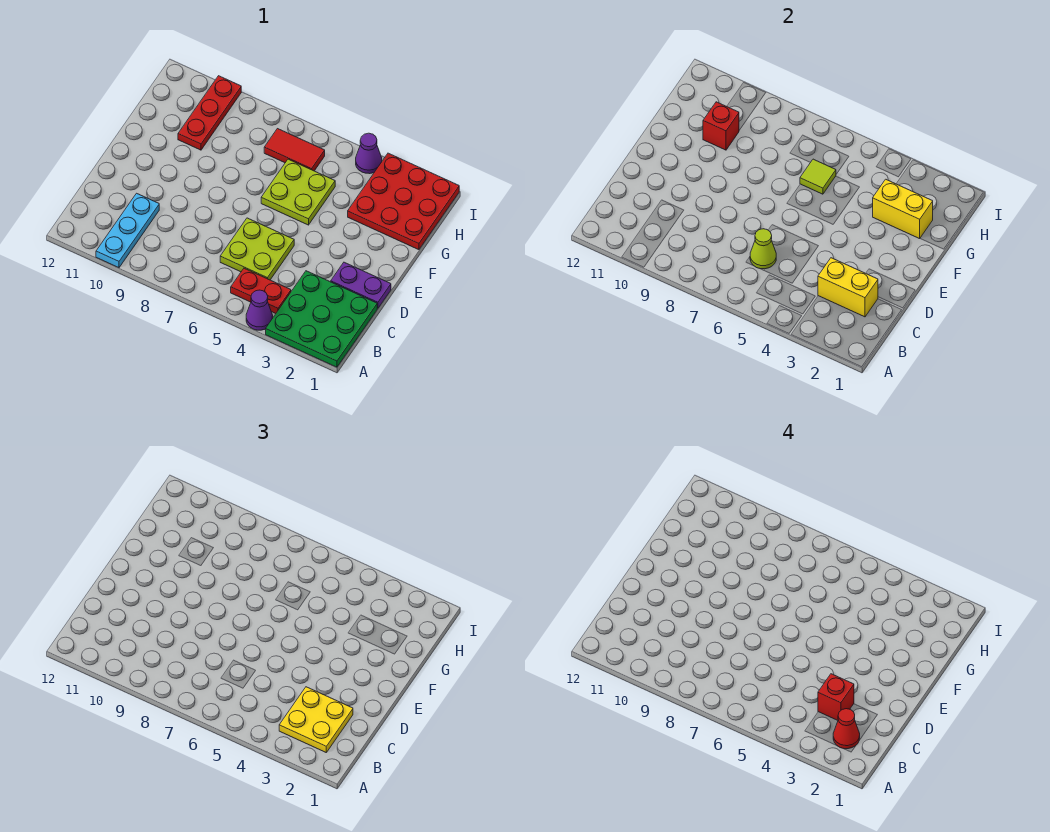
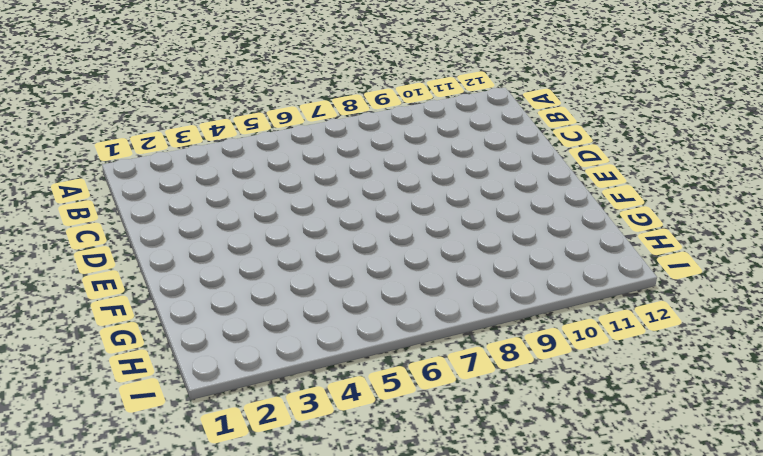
none -> green plate A1:C3 level 1
none -> purple cone A4 level 1
none -> cyan plate A10:C10 level 1

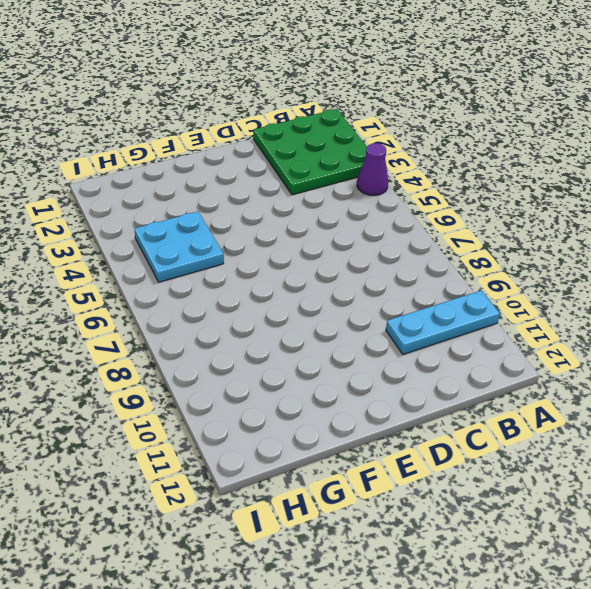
cyan plate G4:H5 level 1 -> lime plate F5:G6 level 1
none -> red plate B4:B5 level 1
none -> lime plate C5:D6 level 1
none -> purple plate D1:D2 level 1

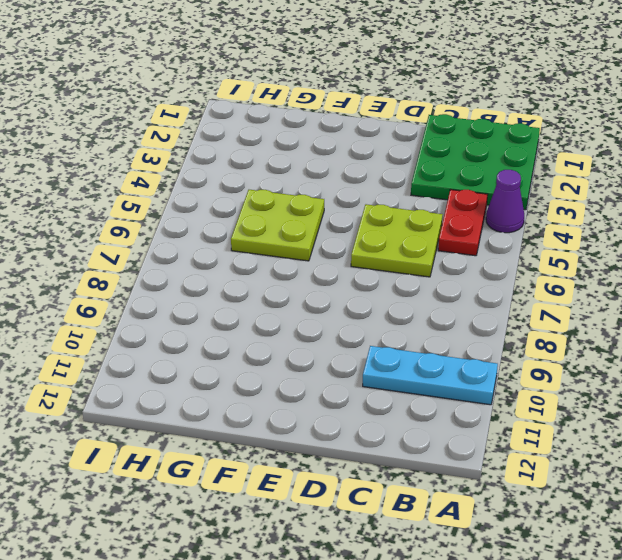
none -> purple plate D1:D2 level 1
none -> red plate G1:I3 level 1
none -> red plate G10:I10 level 1

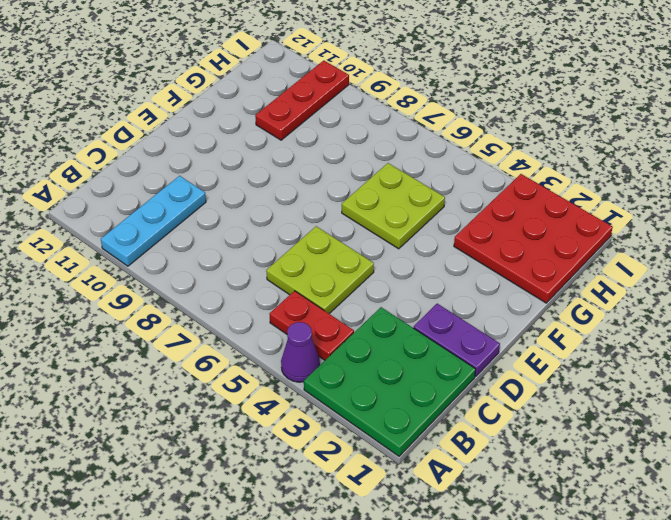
none -> red tile H6:H7 level 1
none -> purple cone I4 level 1
none -> yellow brick C2:C3 level 2

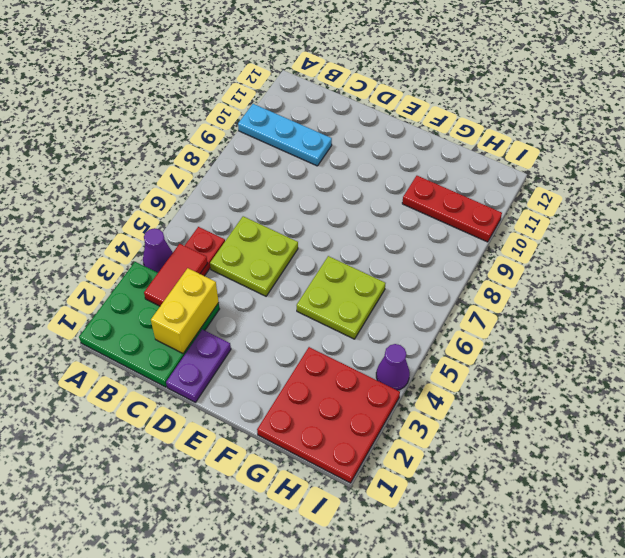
red tile B3:B4 level 2 -> red tile H6:H7 level 1
none -> lime cone C6 level 2
none -> yellow brick G2:G3 level 2
none -> lime tile G6 level 2

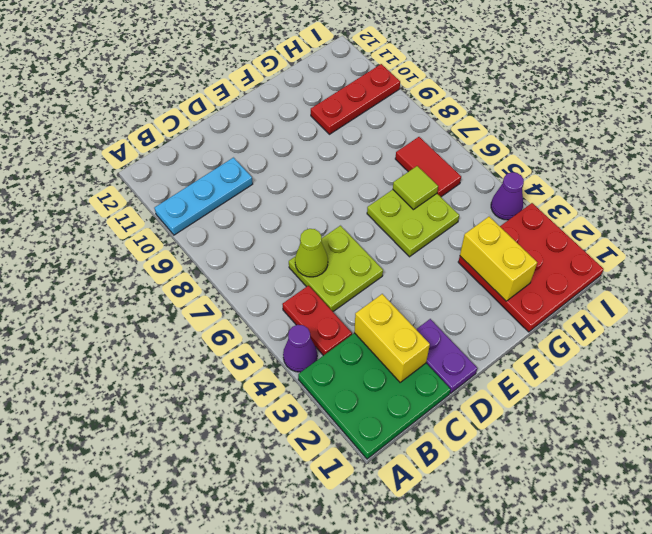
none -> red brick G10 level 2
none -> yellow plate B2:C3 level 3
none -> red cone B2 level 4

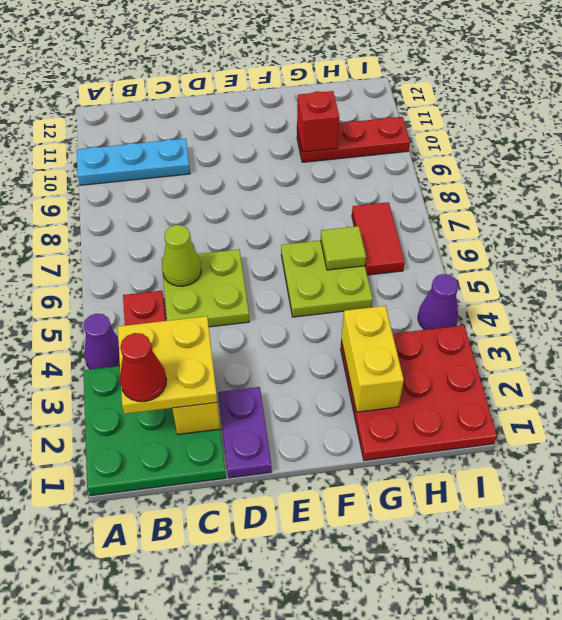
none -> red brick C3 level 4

